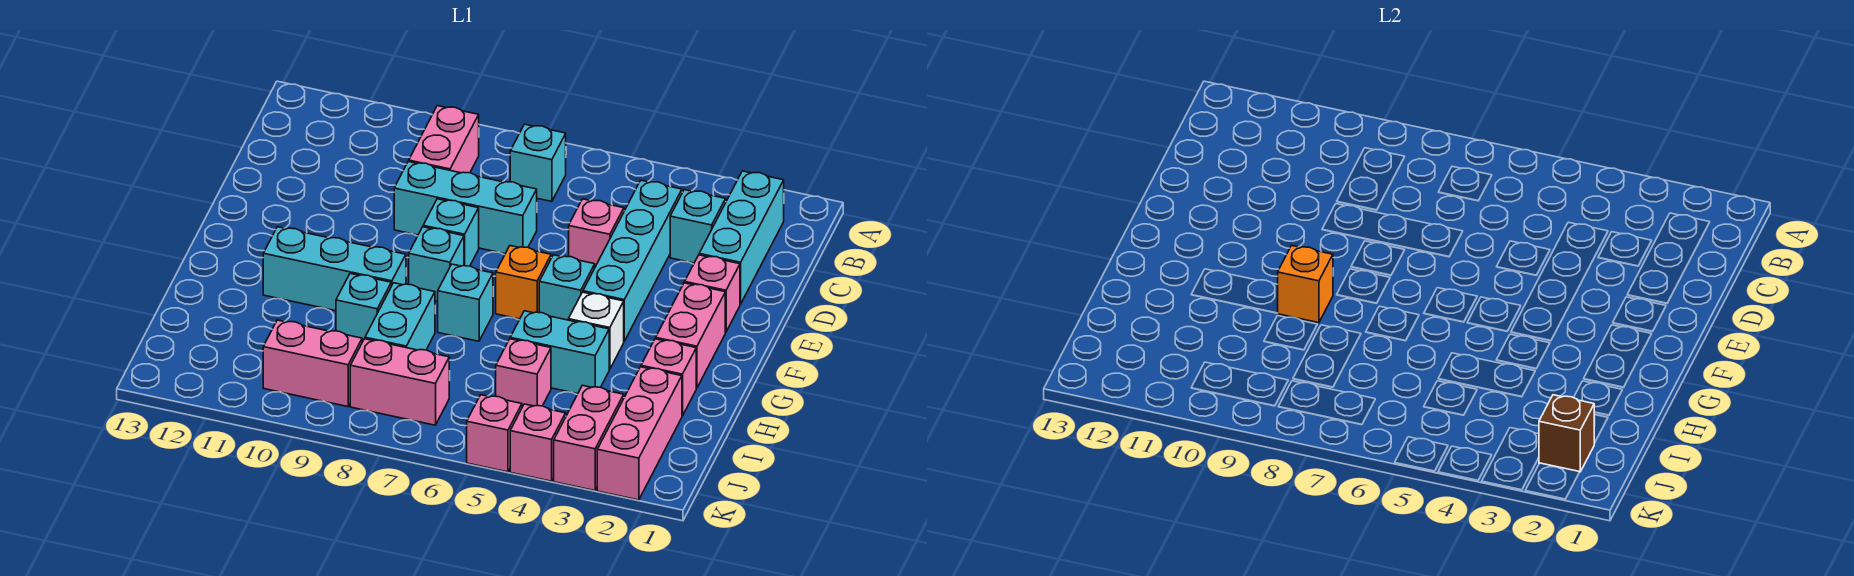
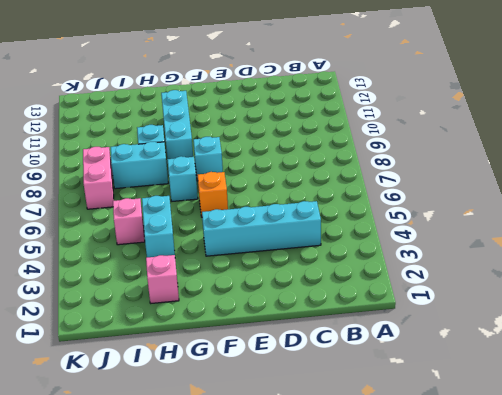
none -> cyan brick B2:D2 level 1
none -> cyan brick B7 level 1
none -> pink brick B9:C9 level 1

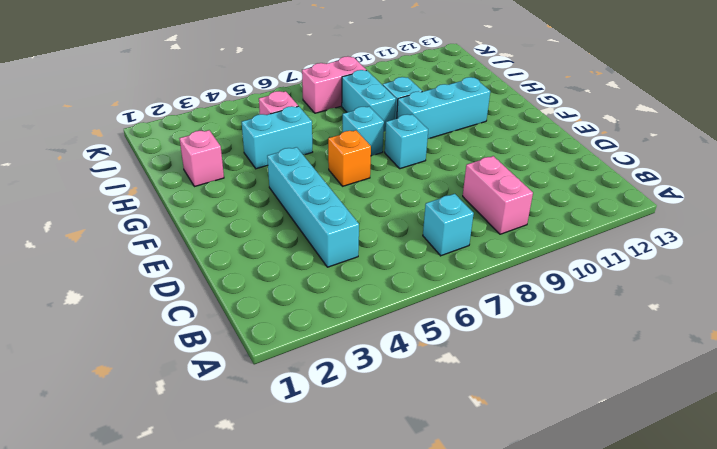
none -> cyan brick B2:D2 level 1
none -> cyan brick C3 level 1
none -> pink brick D5 level 1

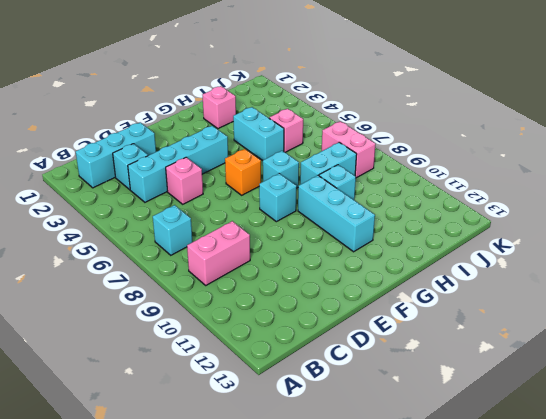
none -> cyan brick D7:D9 level 1
none -> pink brick E2 level 1
none -> cyan brick E8 level 1

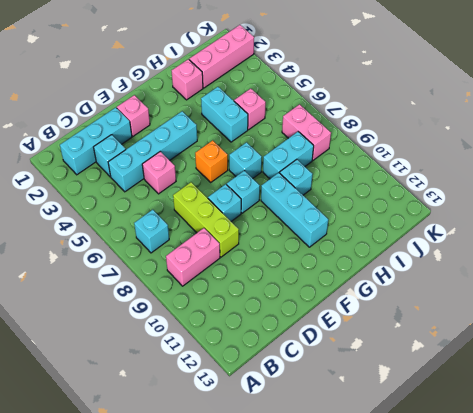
lime brick D7:D9 level 1 -> cyan brick D7:D9 level 1
none -> pink brick F2:G2 level 1
none -> cyan brick F5 level 1
none -> white brick G4 level 1

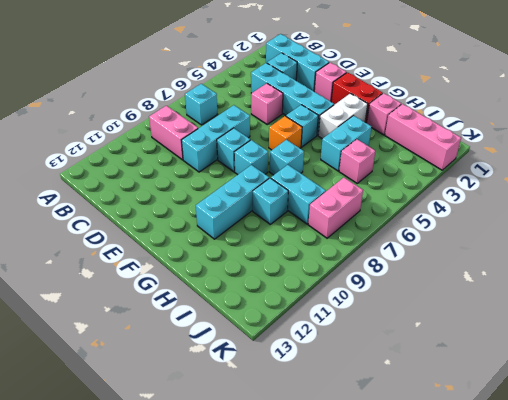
red brick F2:G2 level 1 -> pink brick F2:G2 level 1
white brick G3:G4 level 1 -> white brick G4 level 1
none -> pink brick J3:K3 level 1
none -> pink brick J9:J10 level 1
none -> pink brick K4 level 1

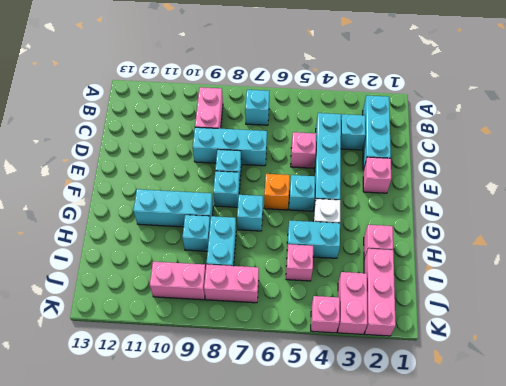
none -> pink brick F2:G2 level 1
none -> pink brick K5 level 1
none -> orange brick G9 level 2

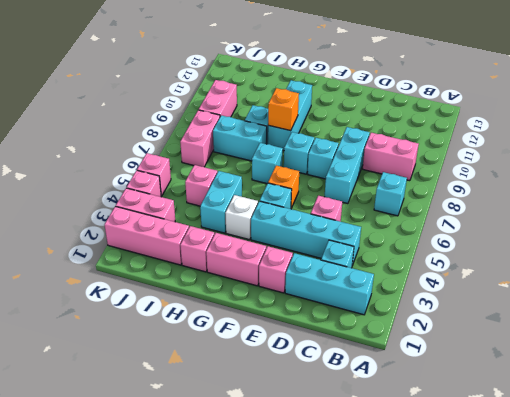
none -> brown brick J2 level 2

